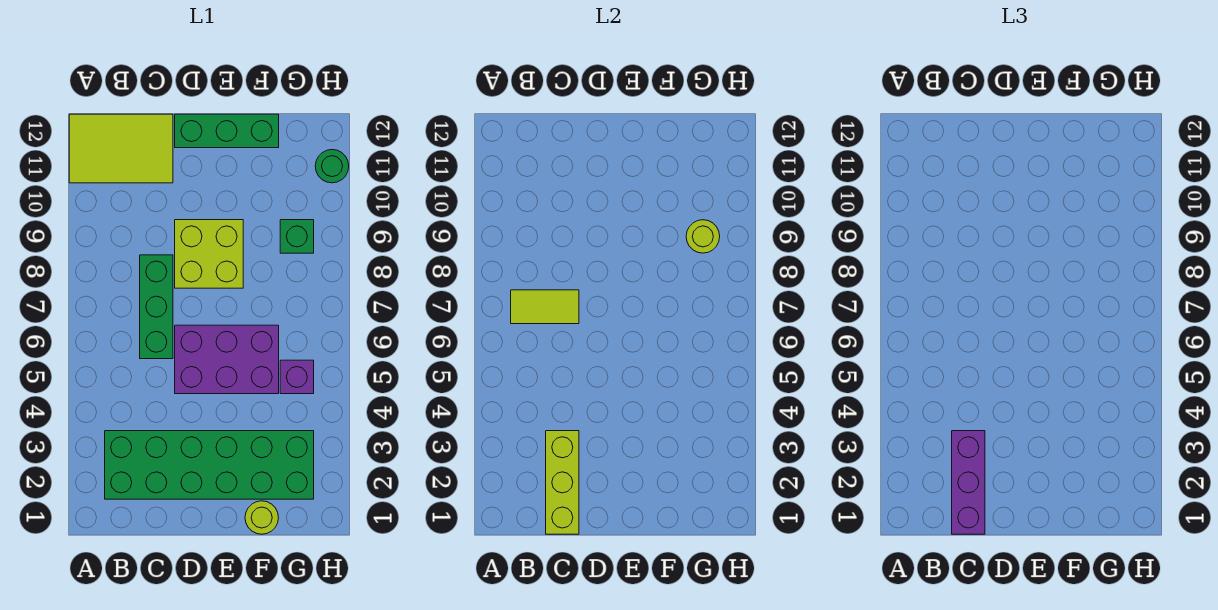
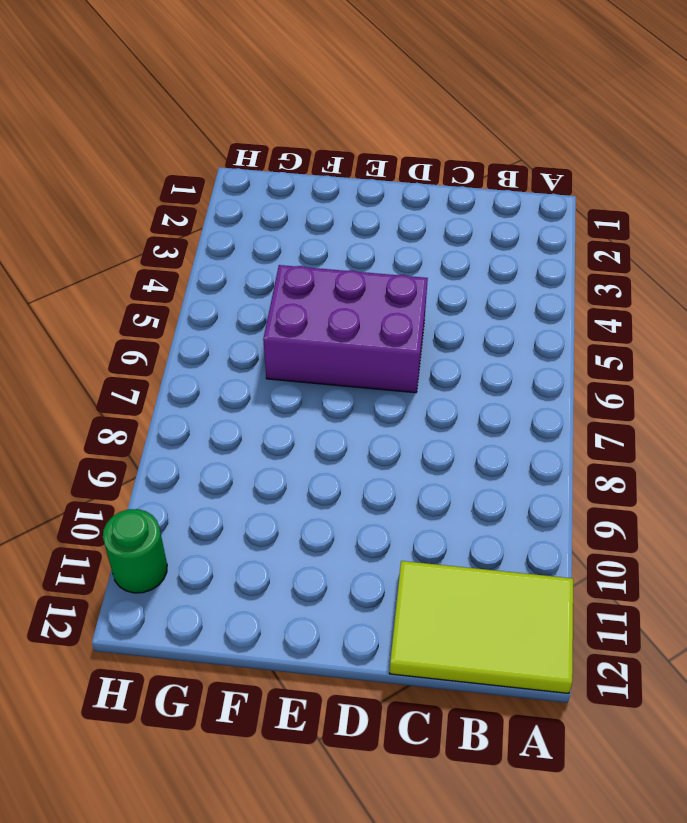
none -> green brick B2:G3 level 1
none -> green brick C6:C8 level 1
none -> lime brick D8:E9 level 1

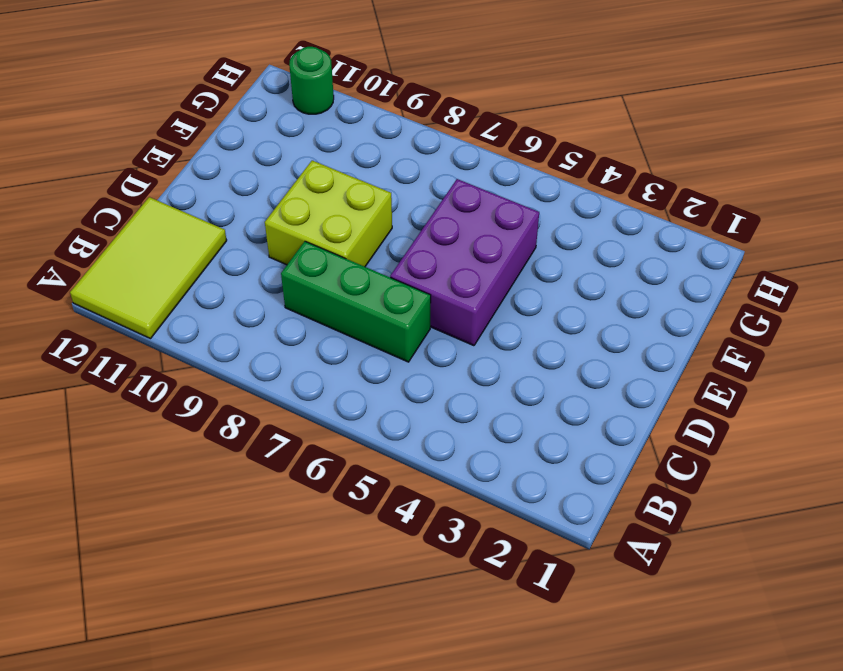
none -> green brick B2:G3 level 1
none -> green brick D12:F12 level 1
none -> lime round brick F1 level 1

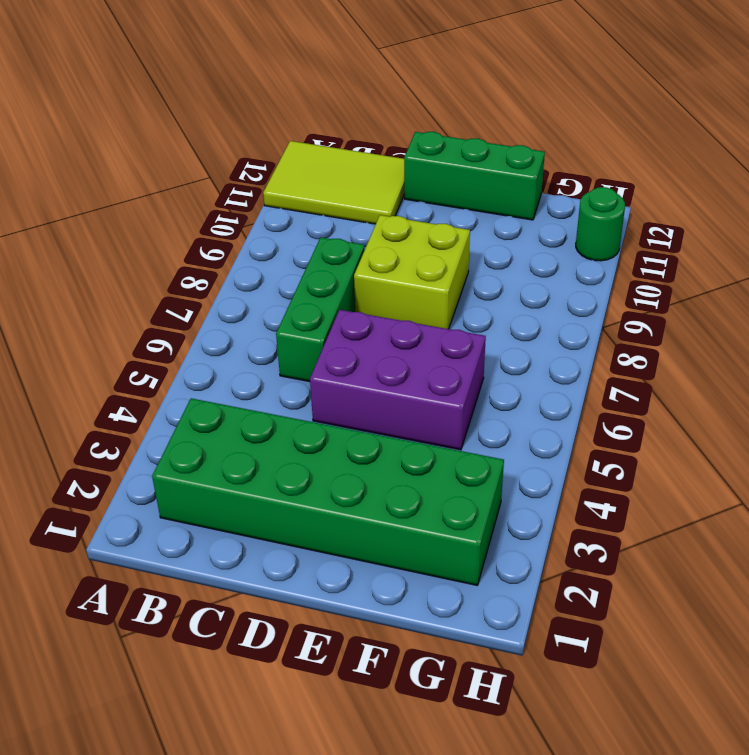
none -> lime round brick F1 level 1
none -> purple brick G5 level 1
none -> green brick G9 level 1

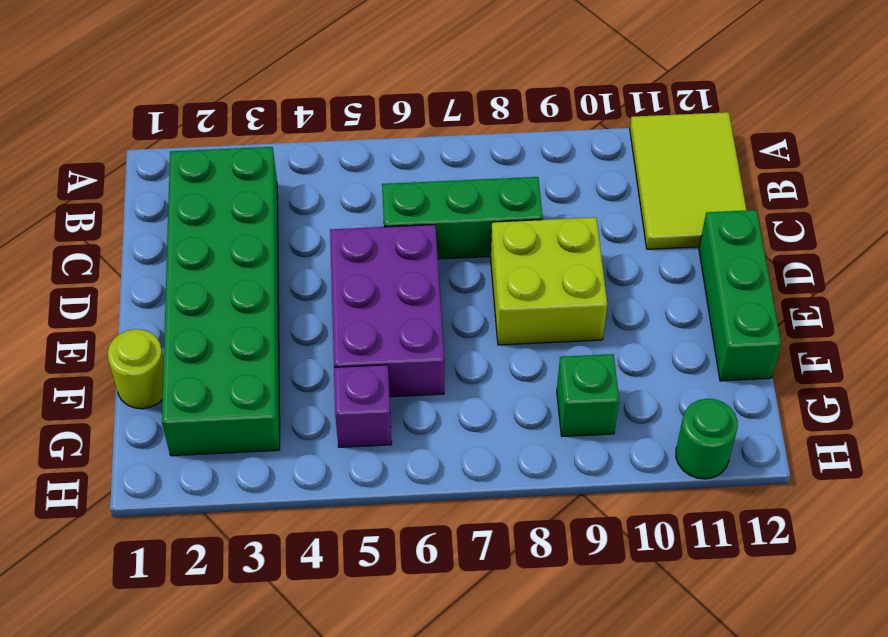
none -> lime tile B7:C7 level 2
none -> lime brick C1:C3 level 2
none -> lime round brick G9 level 2

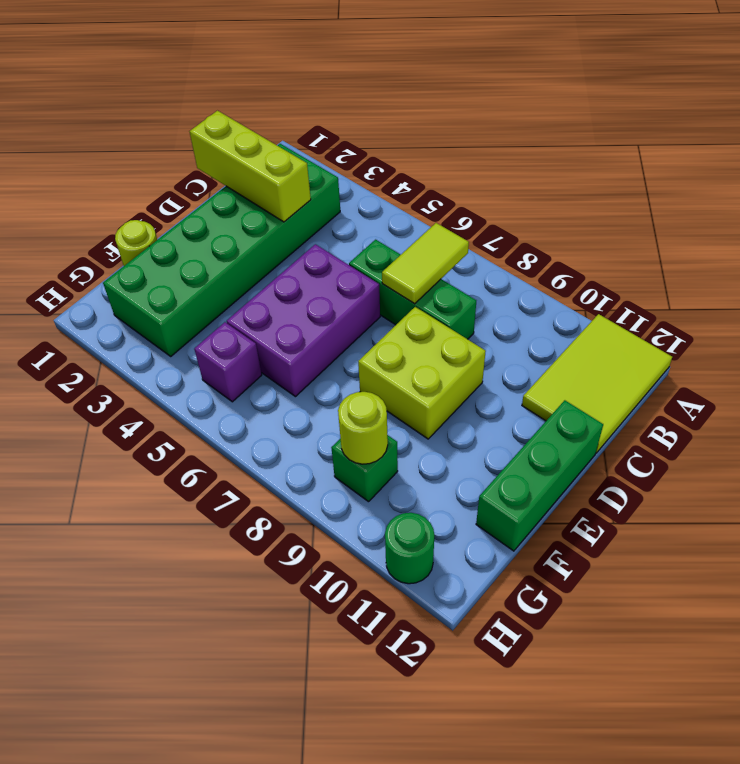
none -> purple brick C1:C3 level 3

